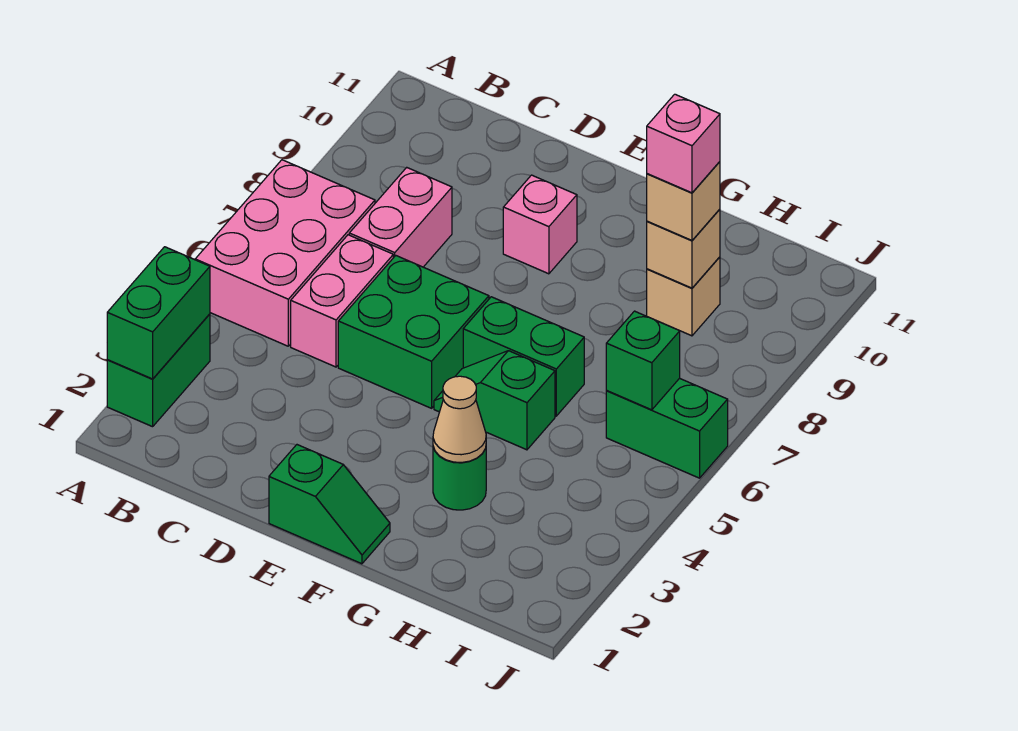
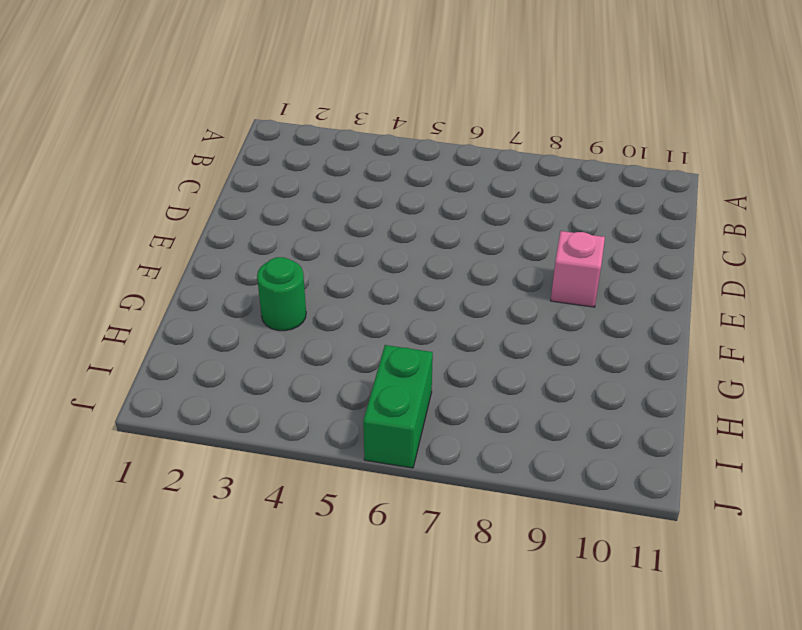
none -> green brick A2:A3 level 1
none -> pink brick A5:B7 level 1
none -> pink brick C5:C6 level 1

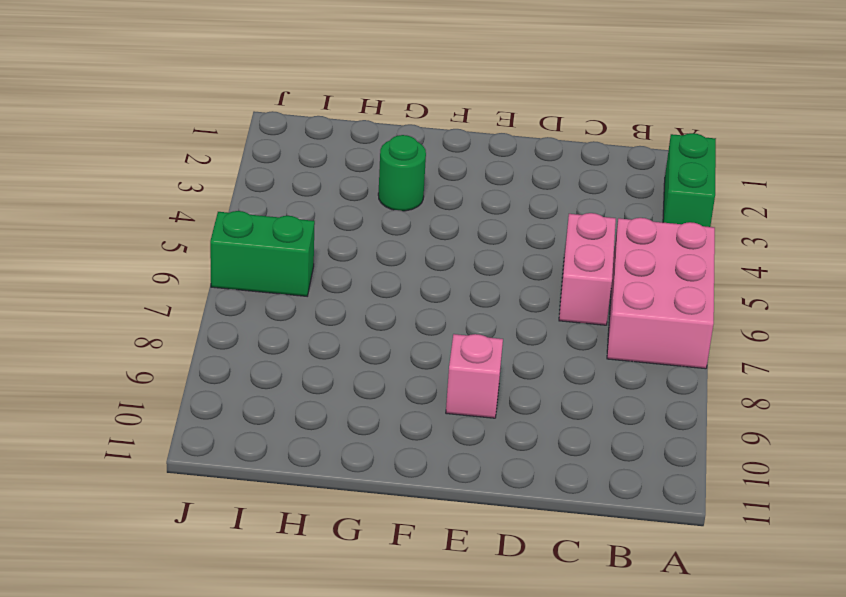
none -> pink brick C7:C8 level 1
none -> green brick D5:E6 level 1
none -> green slope E1:F1 level 1 top E

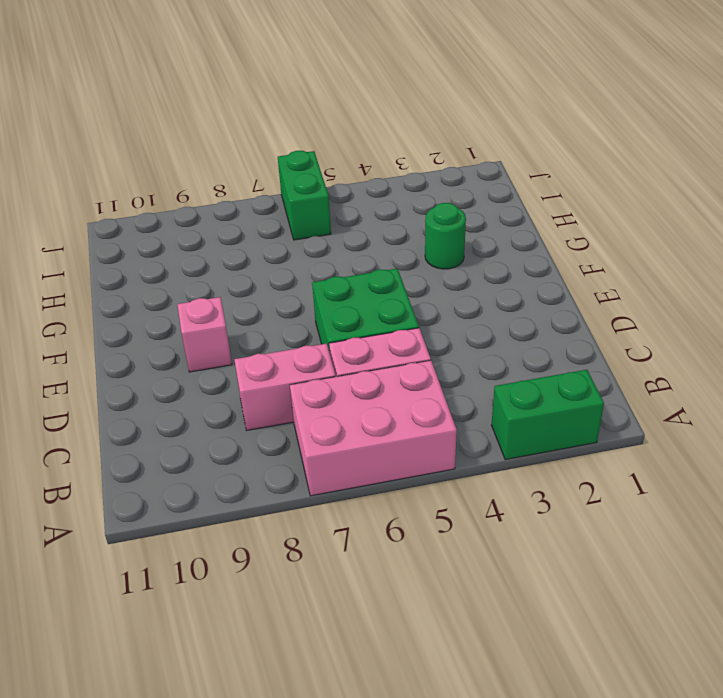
none -> green slope E1:F1 level 1 top E
none -> green slope F5:G5 level 1 top G
none -> green brick F6:G6 level 1

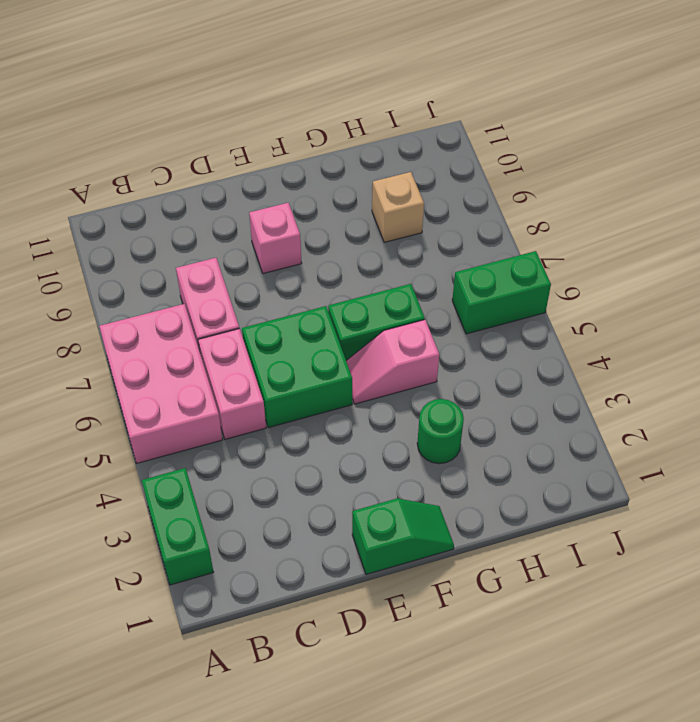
pink slope F5:G5 level 1 top G -> green slope F5:G5 level 1 top G
none -> green brick A2:A3 level 2
none -> tan cone G3 level 2
none -> tan brick H9 level 2

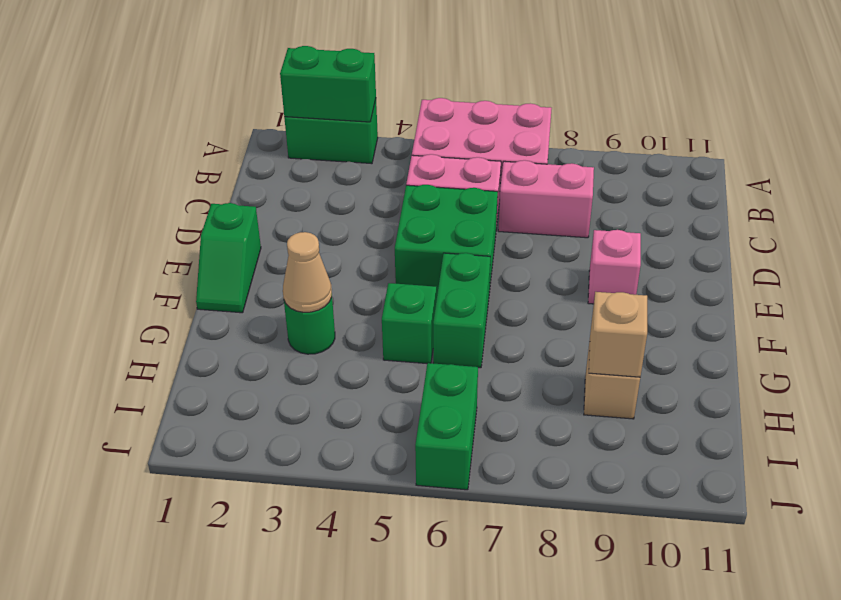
none -> green brick I6 level 2
none -> tan brick H9 level 3
none -> pink brick H9 level 4

